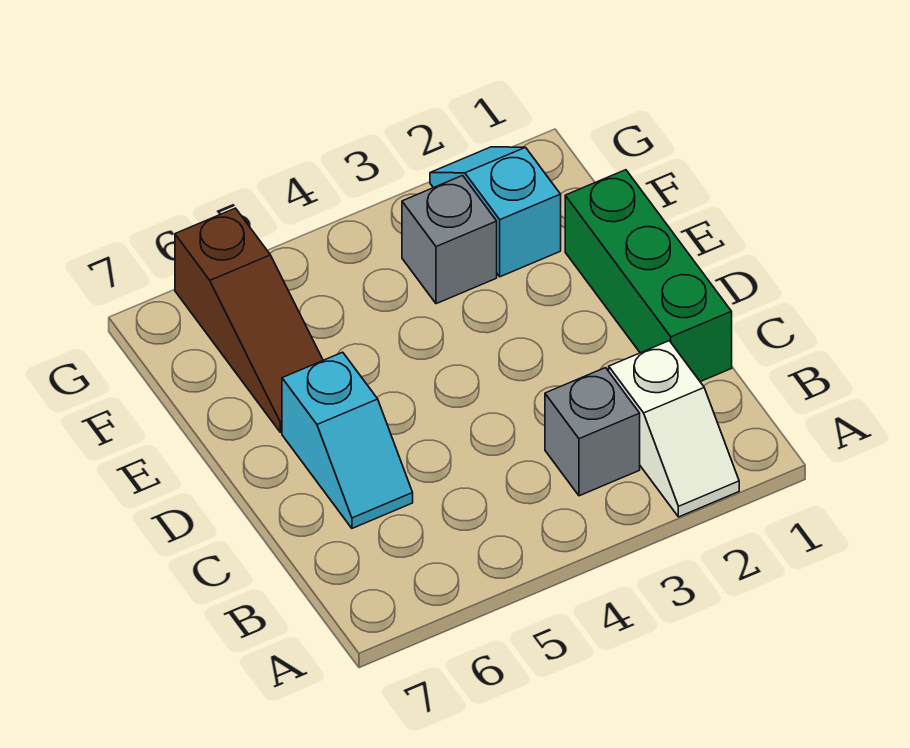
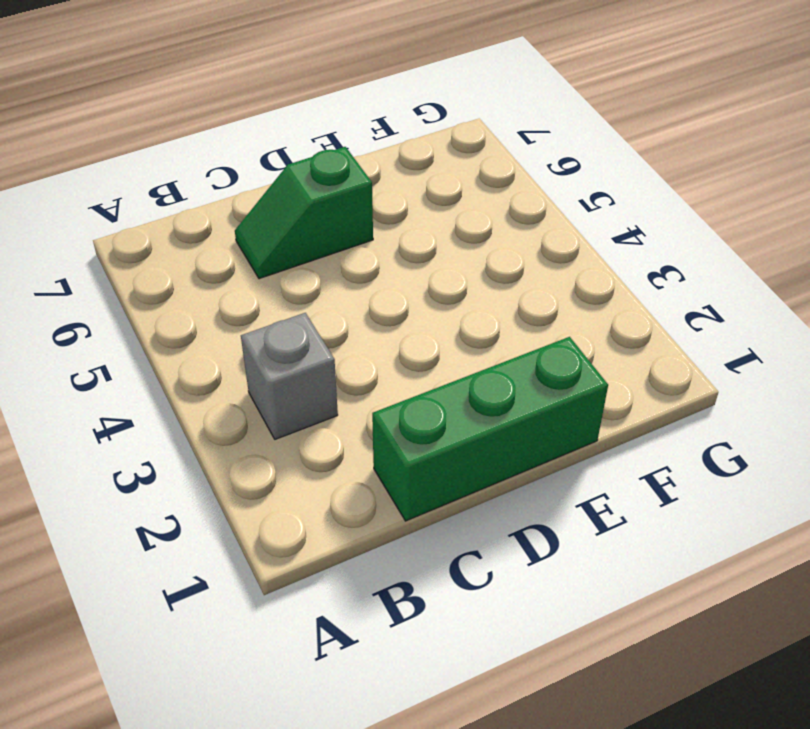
green slope C6:D6 level 1 top D -> cyan slope C6:D6 level 1 top D
none -> white slope A2:B2 level 1 top B
none -> brown slope E6:G6 level 1 top G

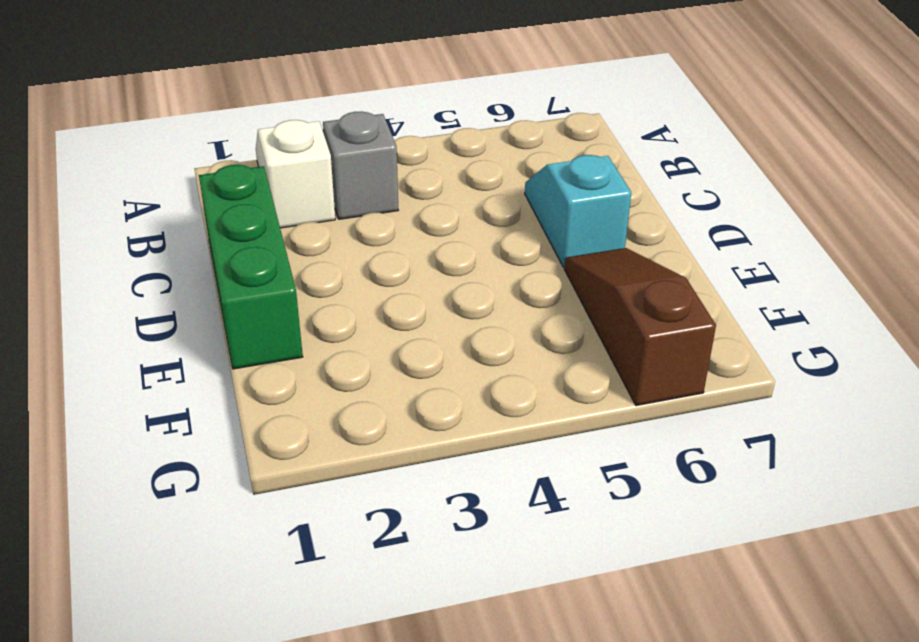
none -> cyan slope F2:G2 level 1 top F
none -> grey brick F3 level 1

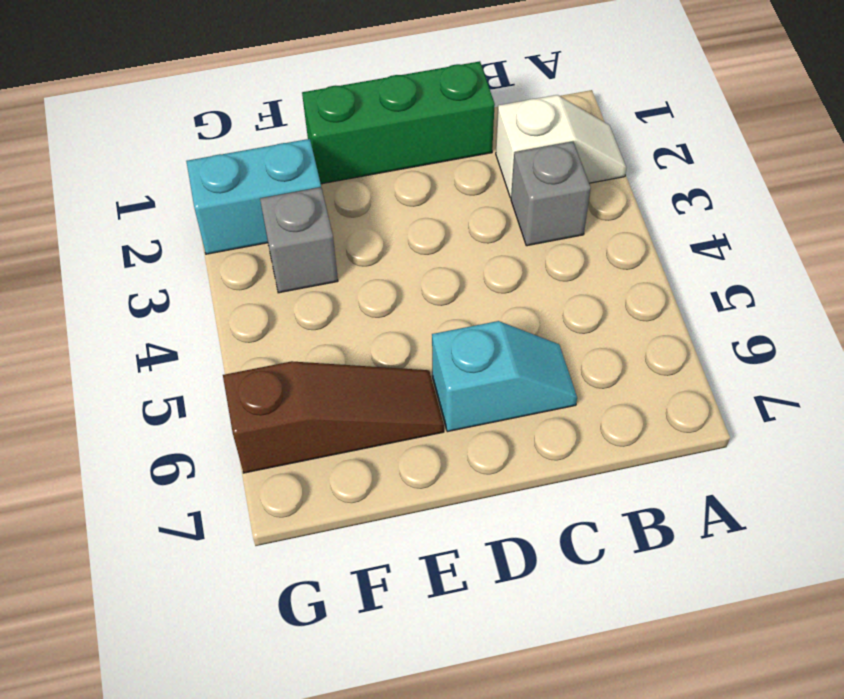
cyan brick F2:G2 level 1 -> cyan slope F2:G2 level 1 top F

